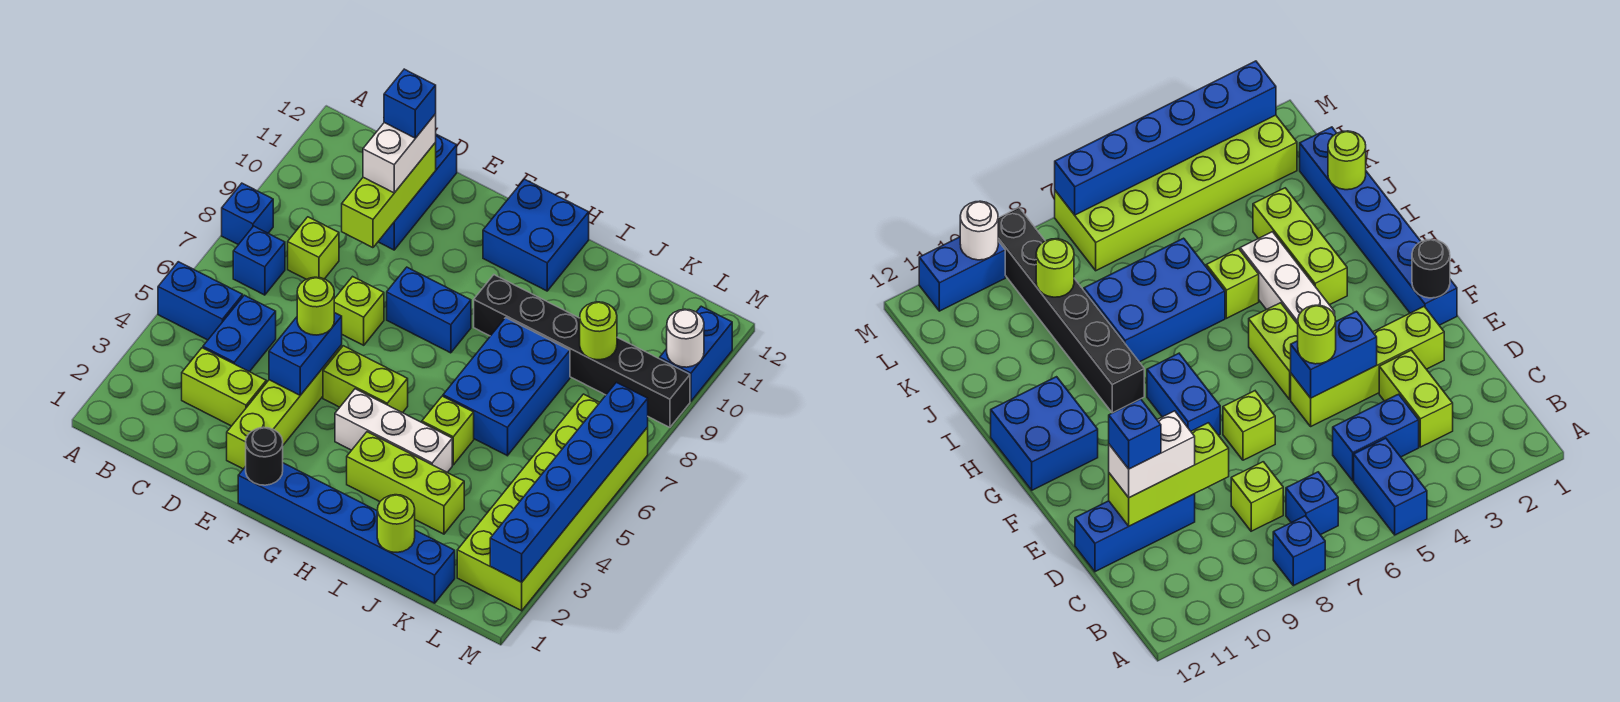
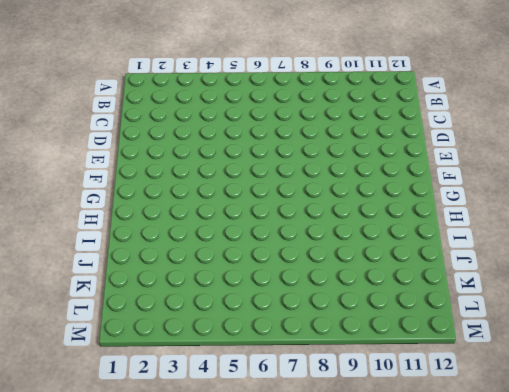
none -> blue brick A5:B5 level 1
none -> blue brick A8 level 1
none -> blue brick B7 level 1
none -> lime brick C3:D3 level 1

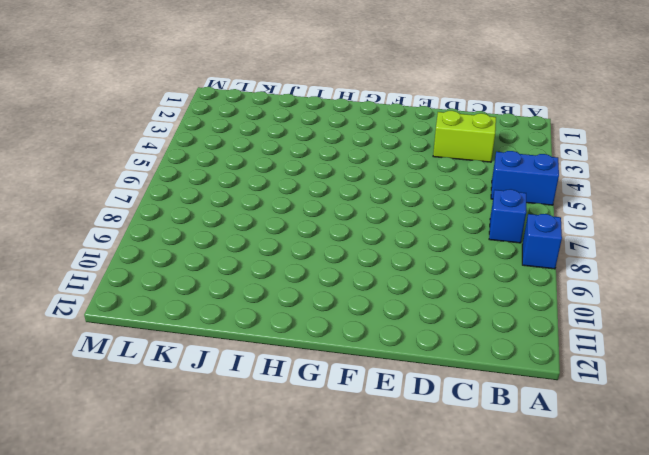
none -> blue brick C4:C5 level 1
none -> lime brick C8 level 1
none -> blue brick D10:D12 level 1
none -> lime brick E2:E5 level 1

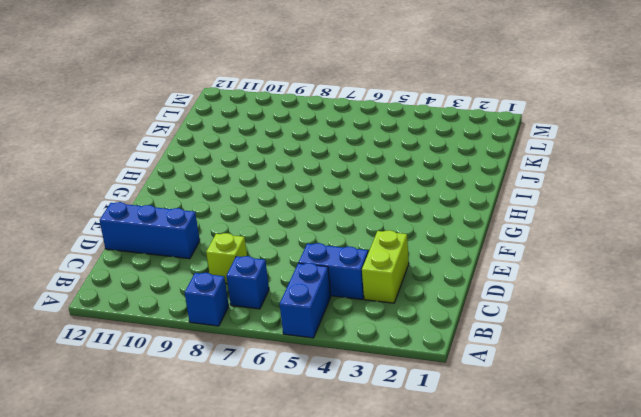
none -> lime brick E2:E5 level 1
none -> lime brick E7 level 1
none -> blue brick F1:K1 level 1
none -> lime brick F5:G5 level 1

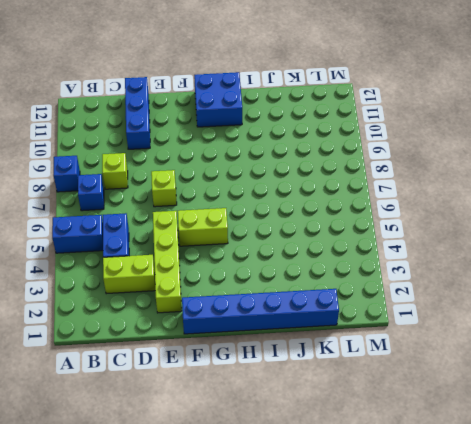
none -> blue brick F8:G8 level 1
none -> white brick G4:I4 level 1
none -> lime brick H3:J3 level 1
none -> black brick H9:M9 level 1

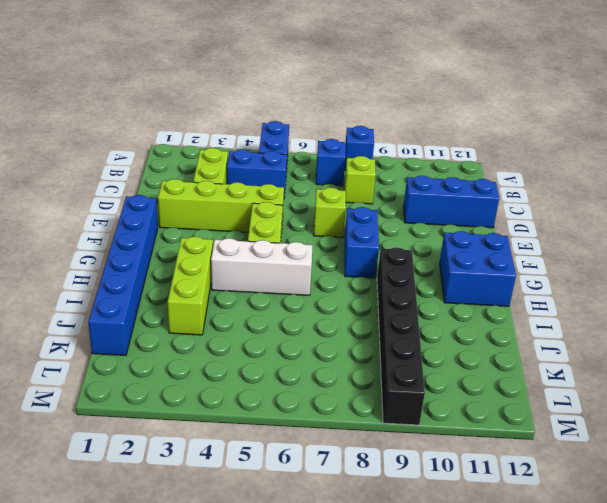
white brick H4:H6 level 1 -> white brick G4:I4 level 1
none -> lime brick I5 level 1
none -> blue brick I6:J8 level 1
none -> lime brick L2:M7 level 1
none -> blue brick M10:M11 level 1

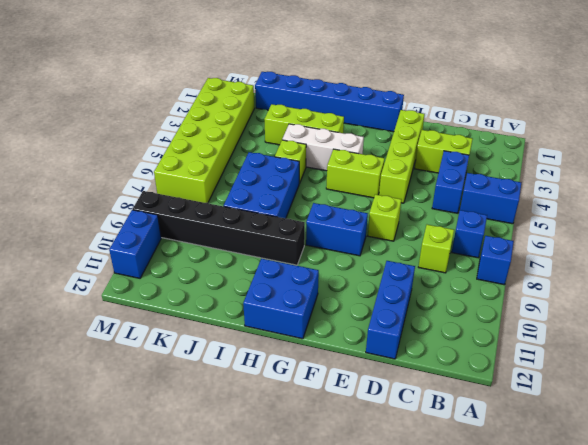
none -> lime brick D9:D11 level 2
none -> blue brick E4:E5 level 2
none -> black round brick F1 level 2
none -> lime round brick J1 level 2

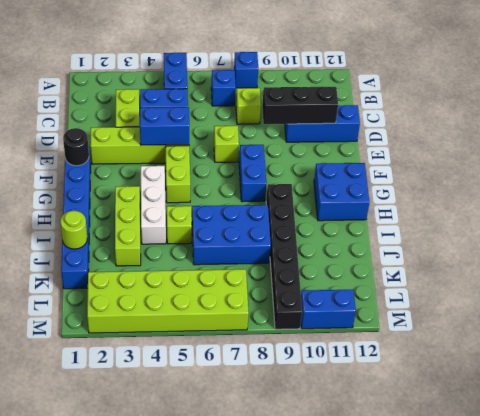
black brick D9:D11 level 2 -> lime brick D9:D11 level 2
none -> lime round brick K9 level 2
none -> blue brick M2:M7 level 2
none -> white round brick M10 level 2
none -> white brick D10:D11 level 3

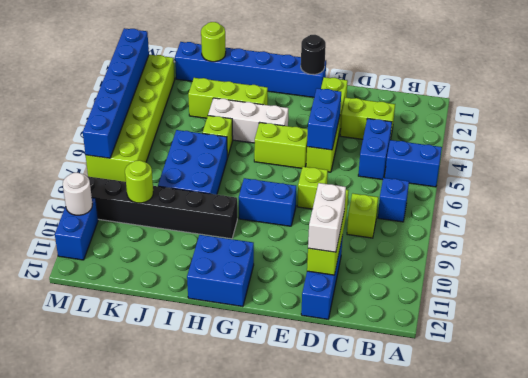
none -> blue brick A8 level 1
none -> lime round brick E5 level 3
none -> blue brick D11 level 4

